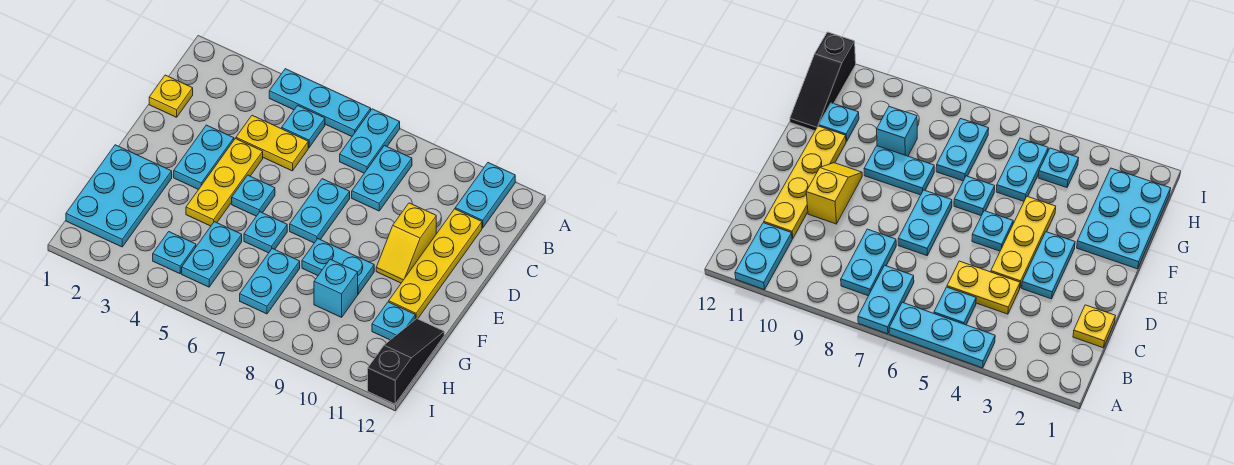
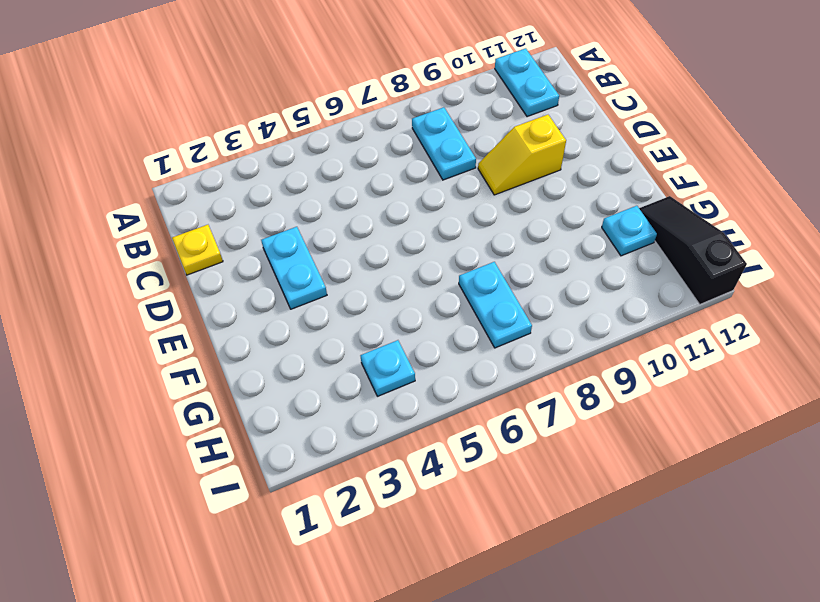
yellow slope D9:D10 level 1 top 10 -> yellow slope D10:E10 level 1 top D
none -> cyan plate A4:A6 level 1
none -> cyan plate A7:B7 level 1
none -> cyan plate B5 level 1

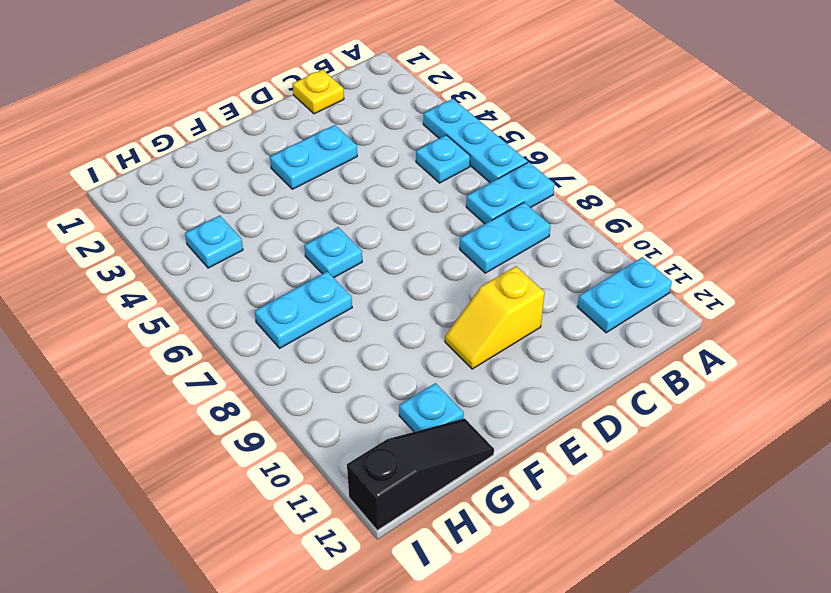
none -> yellow plate C4:C5 level 1
none -> yellow plate C11:F11 level 1
none -> yellow plate D4:F4 level 1

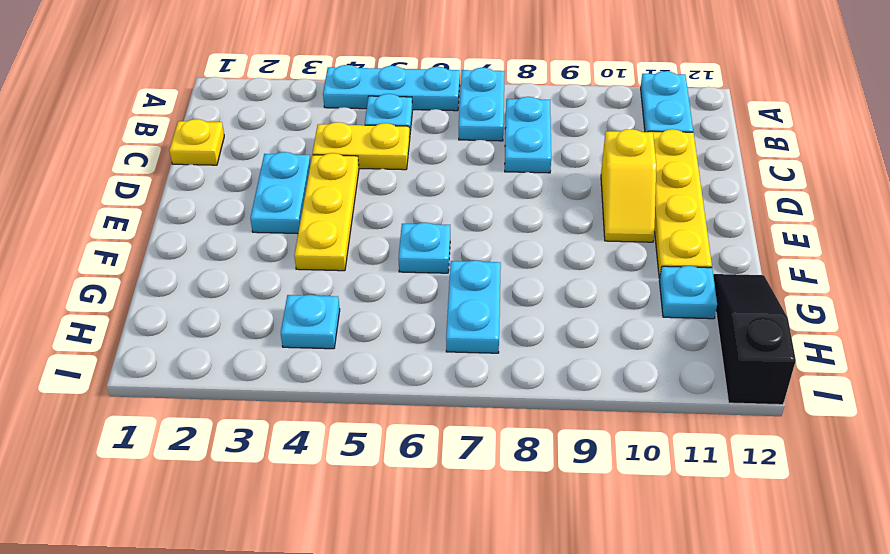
none -> cyan plate D7:E7 level 1
none -> cyan plate E5 level 1
none -> cyan plate F1:H2 level 1

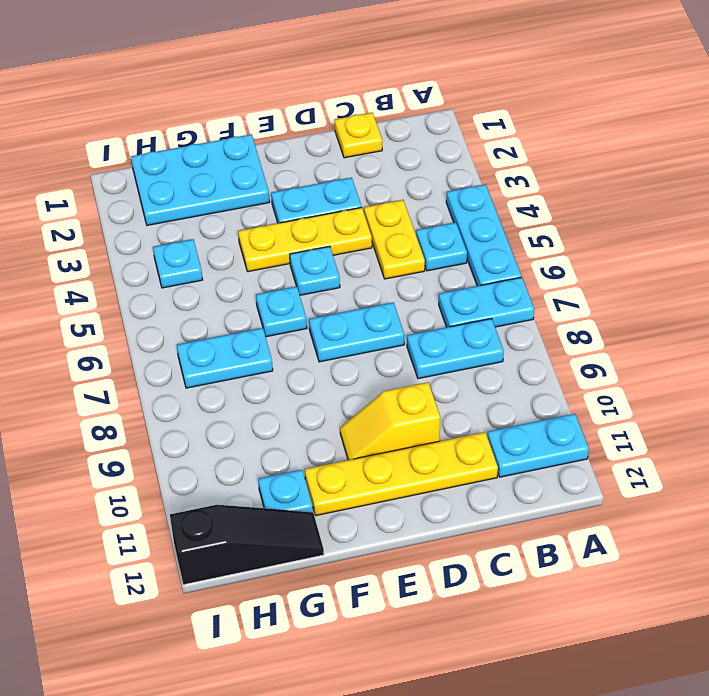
none -> cyan plate F8:F9 level 1
none -> cyan plate G5:H5 level 1
none -> cyan brick G9 level 1

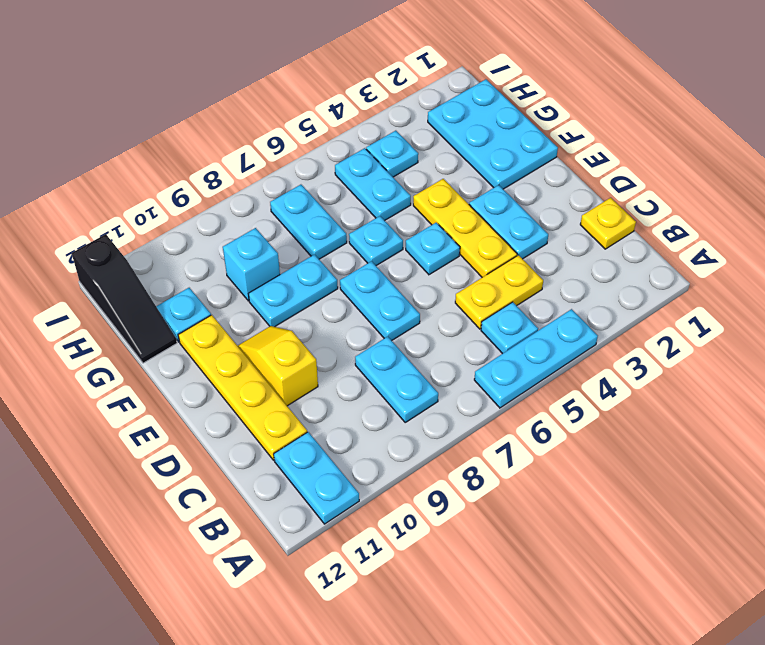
none -> cyan plate A7:B7 level 1

